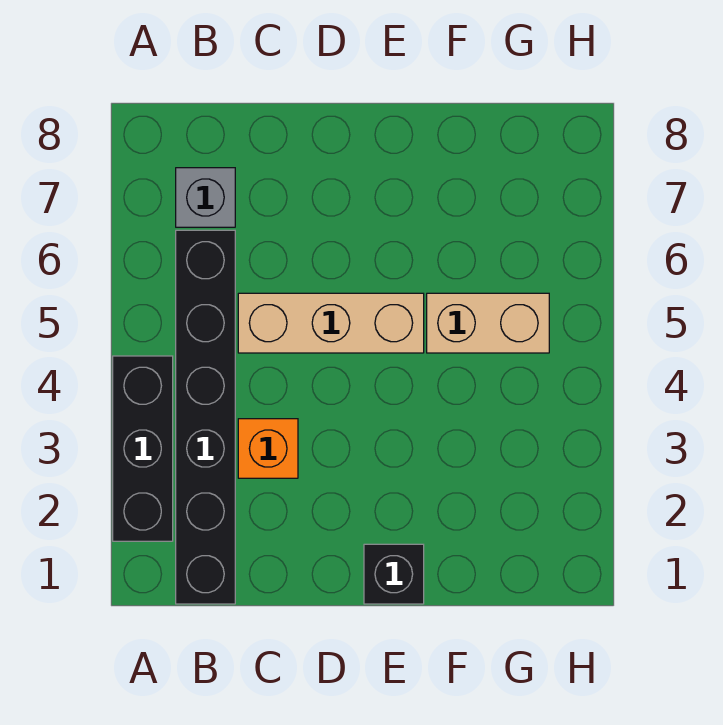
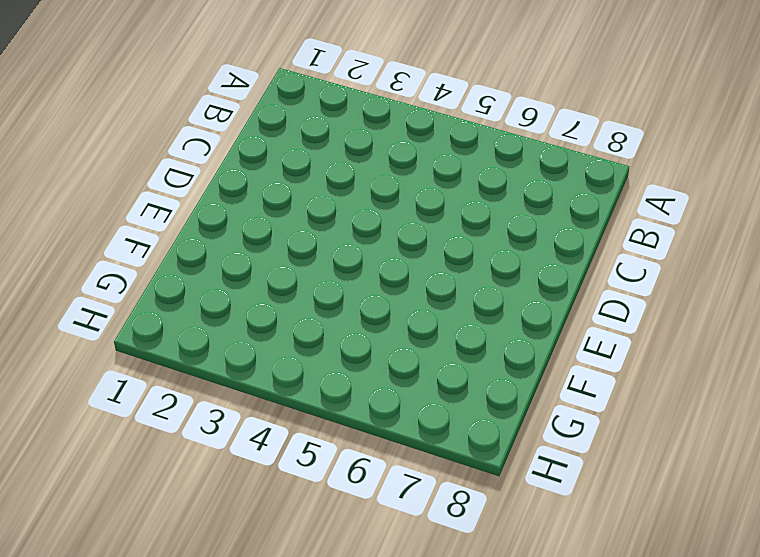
none -> black brick A2:A4 level 1
none -> black brick B1:B6 level 1

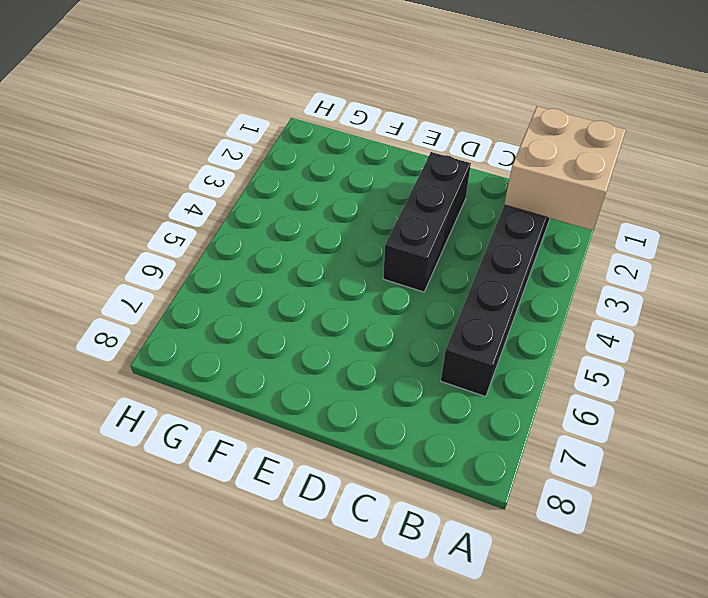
tan brick A1:B2 level 2 -> none
black brick D2:D4 level 1 -> black brick A2:A4 level 1
none -> grey brick B7 level 1
none -> orange brick C3 level 1

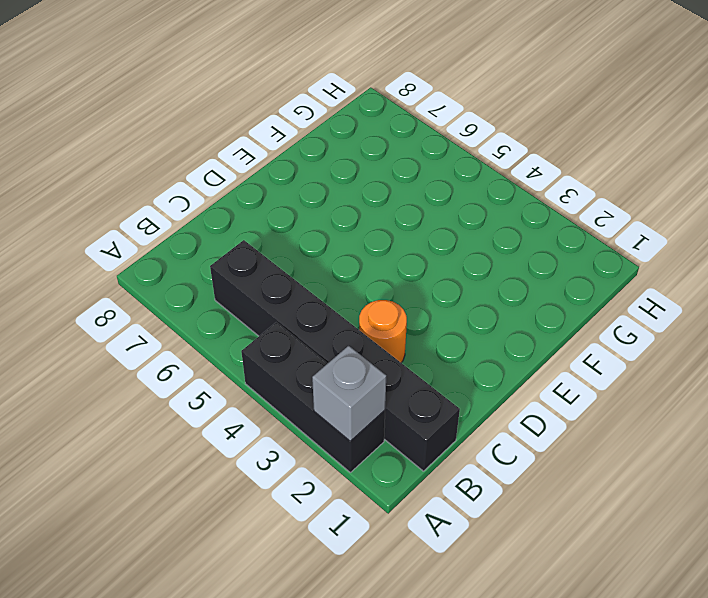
grey brick A2 level 2 -> grey brick B7 level 1
orange round brick C3 level 1 -> orange brick C3 level 1
none -> tan brick C5:E5 level 1
none -> black brick E1 level 1

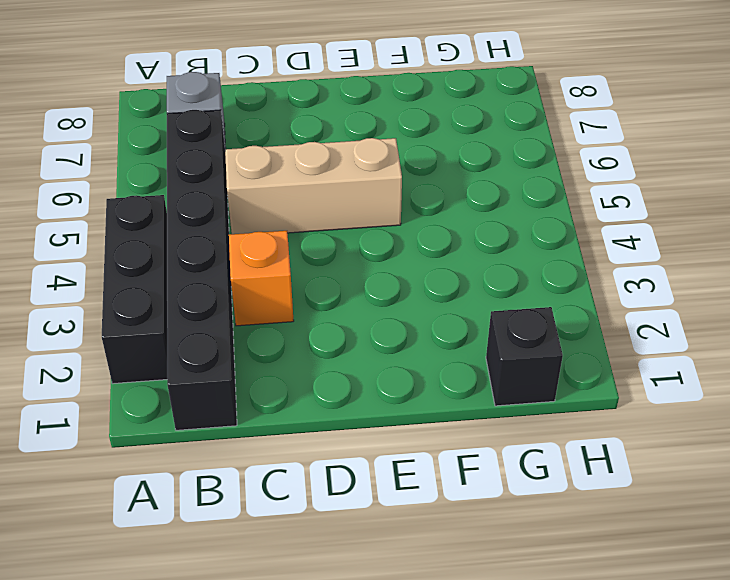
black brick G1 level 1 -> black brick E1 level 1
none -> tan brick F5:G5 level 1

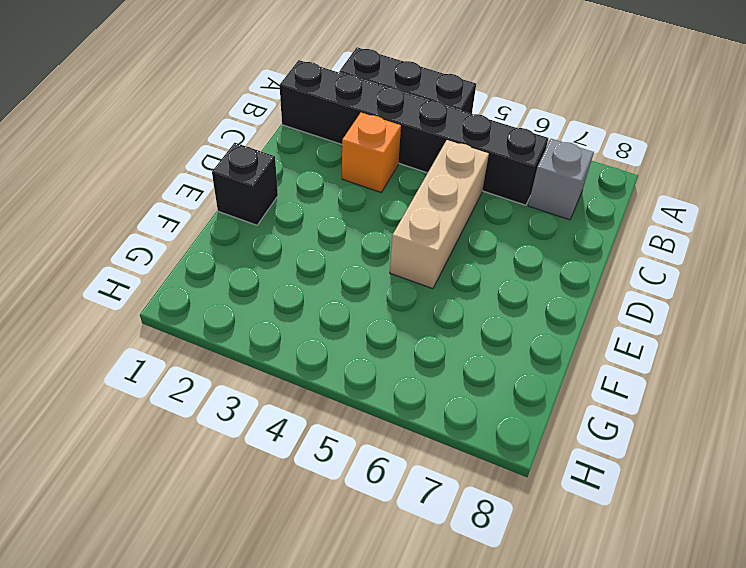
none -> tan brick F5:G5 level 1

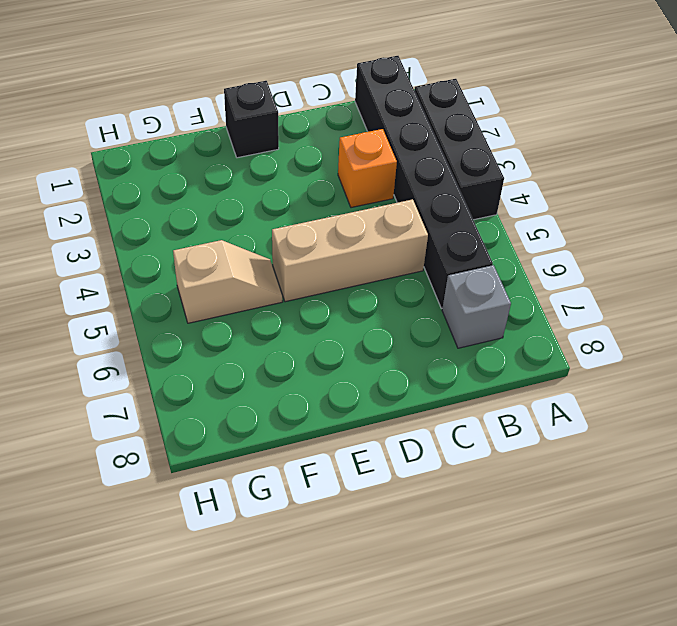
tan slope F5:G5 level 1 top G -> tan brick F5:G5 level 1

